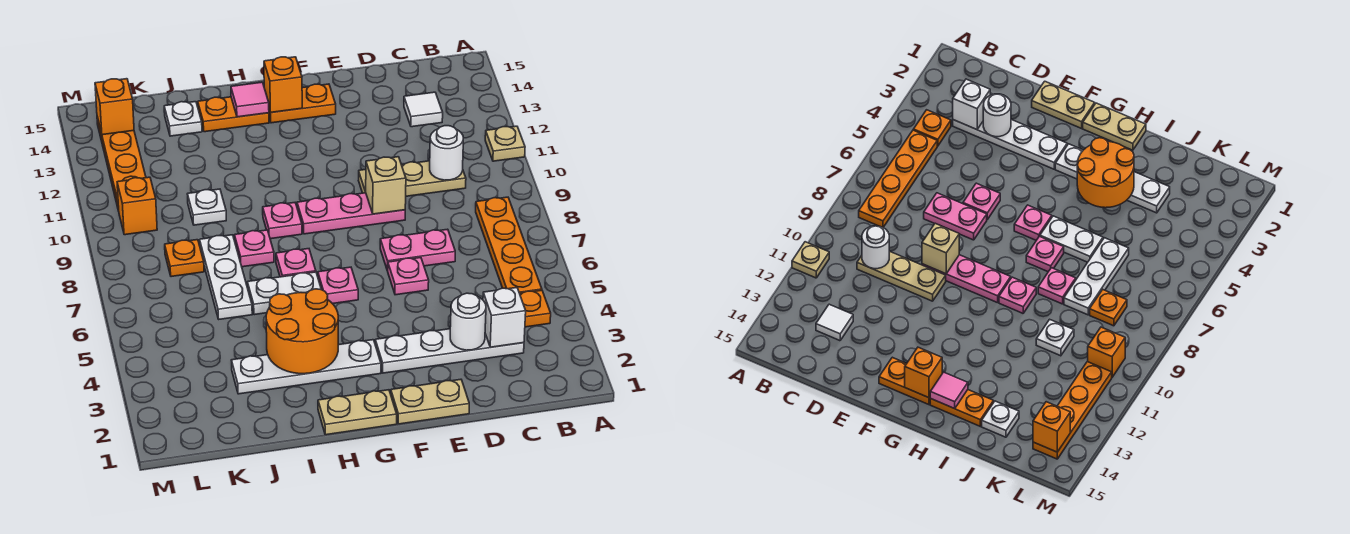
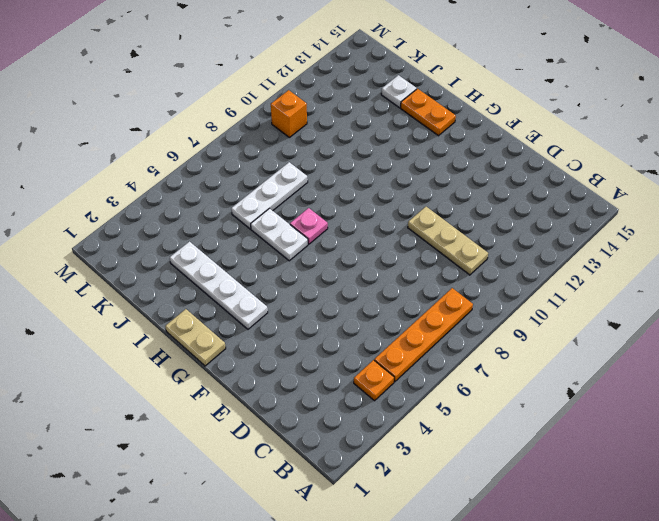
none -> tan plate A11 level 1
none -> white plate C3:F3 level 1
none -> white tile C13 level 1
none -> pink plate D7:E7 level 1

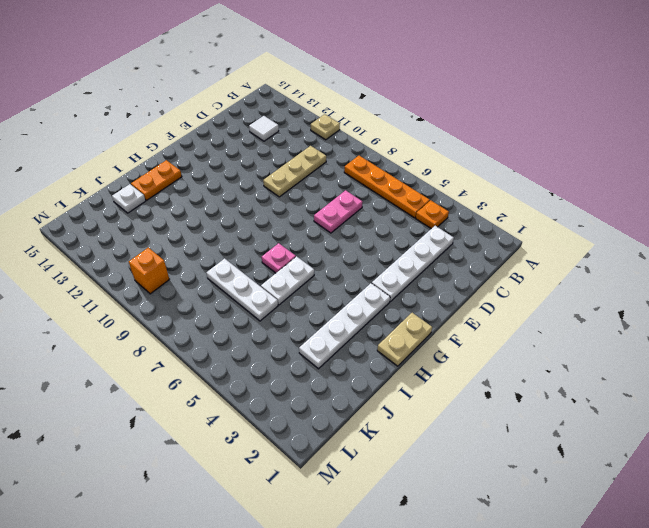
none -> tan plate E1:F1 level 1
none -> pink plate E6 level 1
none -> pink plate E9:G9 level 1
none -> orange plate F14:G14 level 1

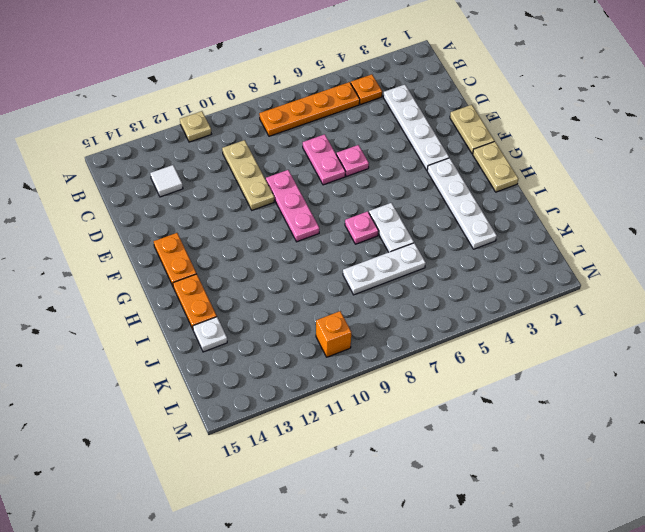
none -> pink plate G6 level 1
none -> pink plate H9 level 1
none -> pink plate I8 level 1
none -> white plate J10 level 1

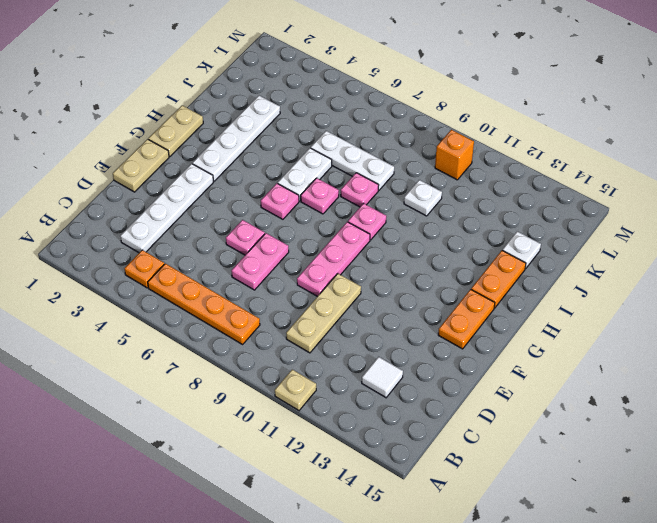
none -> orange plate K8 level 1
none -> orange plate L11:L14 level 1
none -> white brick C3 level 2
none -> white round brick C10 level 2

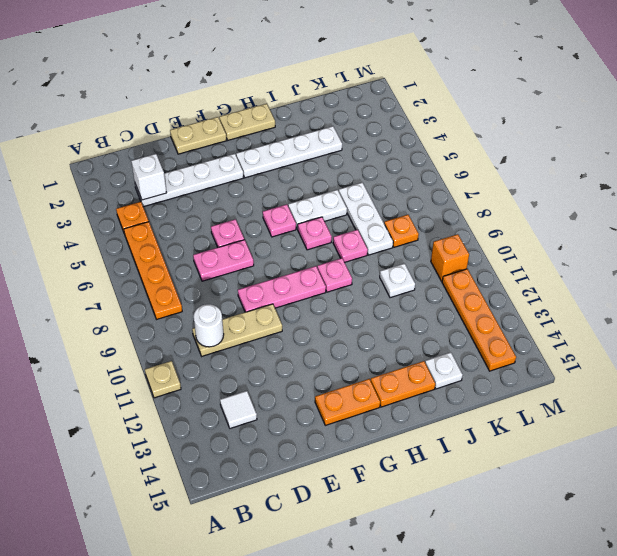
none -> white round brick D3 level 2
none -> tan brick E9 level 2
none -> orange brick G14 level 2
none -> orange round brick H3:I4 level 2

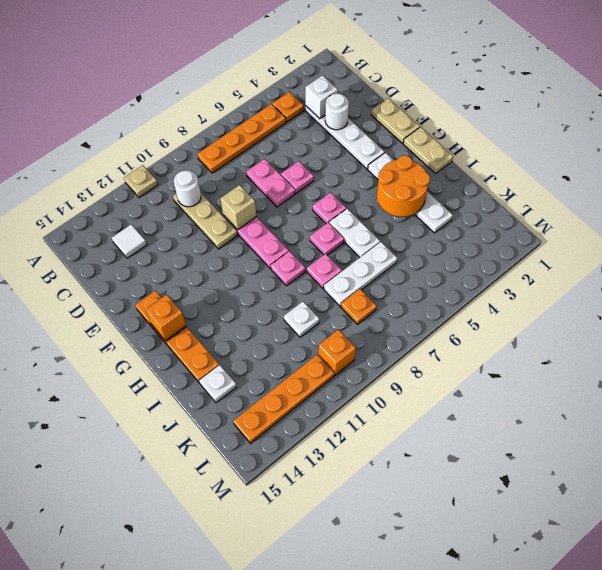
none -> pink tile H14 level 2
none -> orange brick L14 level 2

